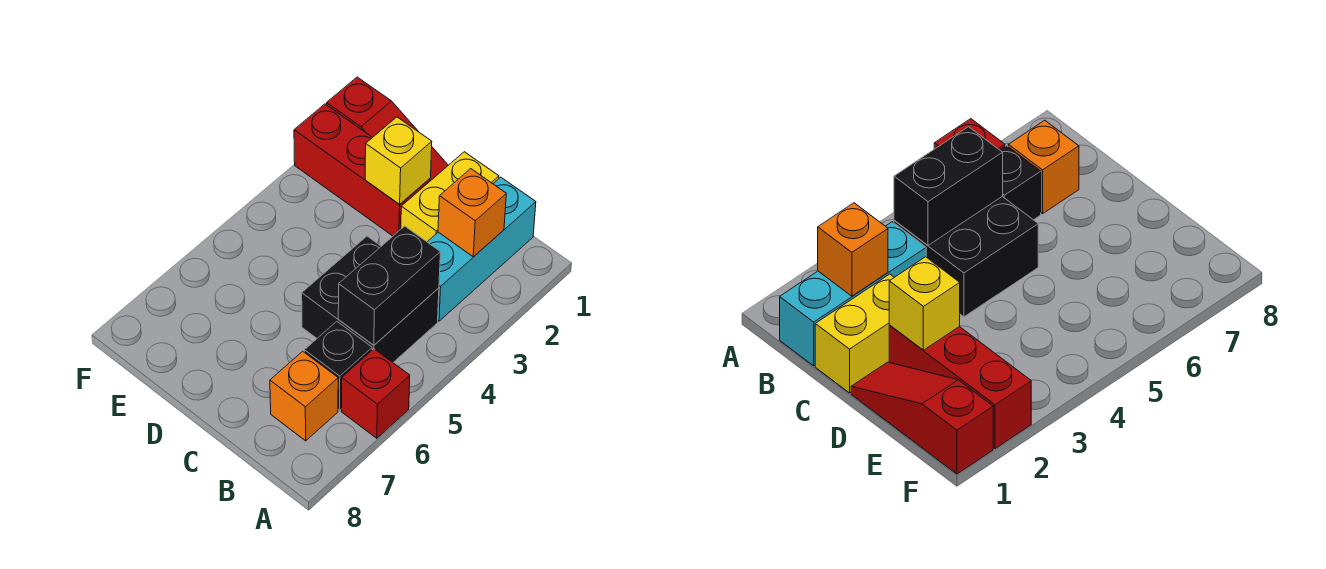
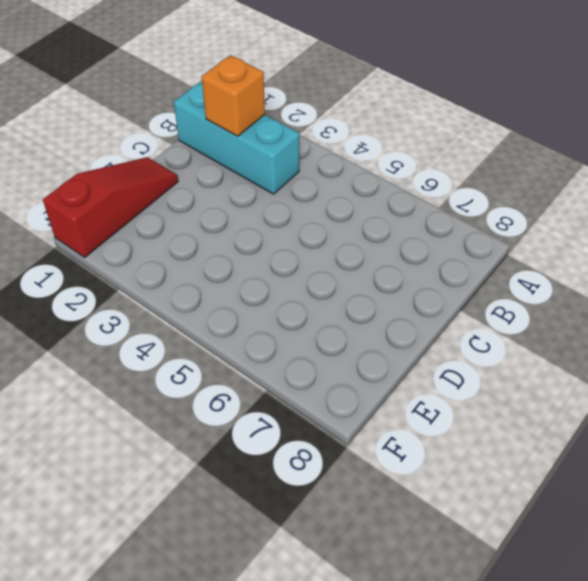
none -> red brick A6 level 1
none -> black brick B4:C5 level 1

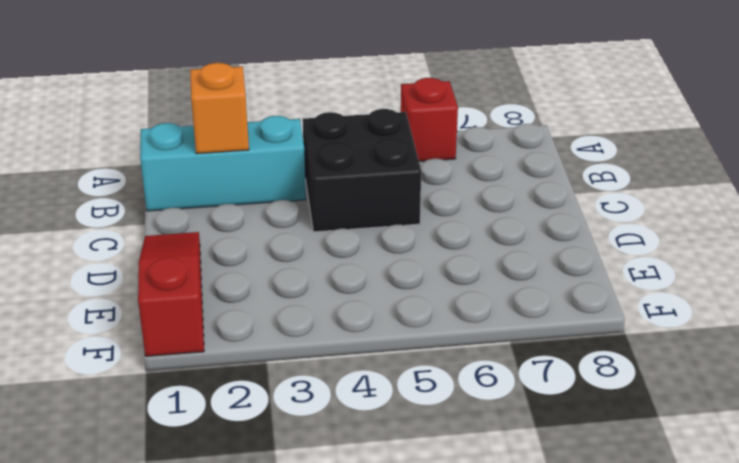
none -> black brick B6 level 1
none -> orange brick B7 level 1

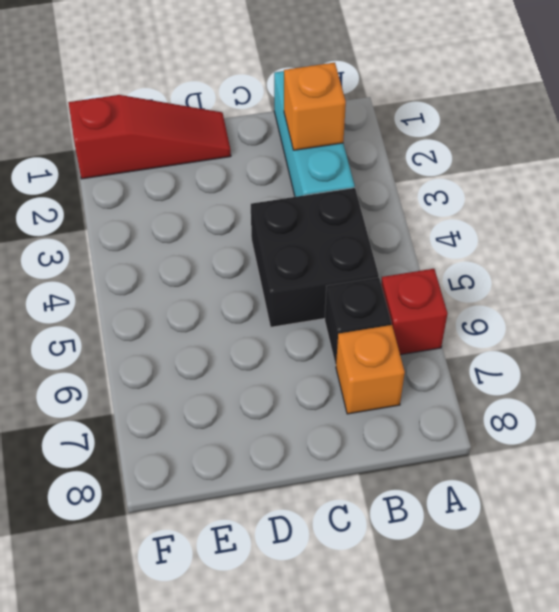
none -> yellow brick C1:C2 level 1
none -> red brick D2:F2 level 1

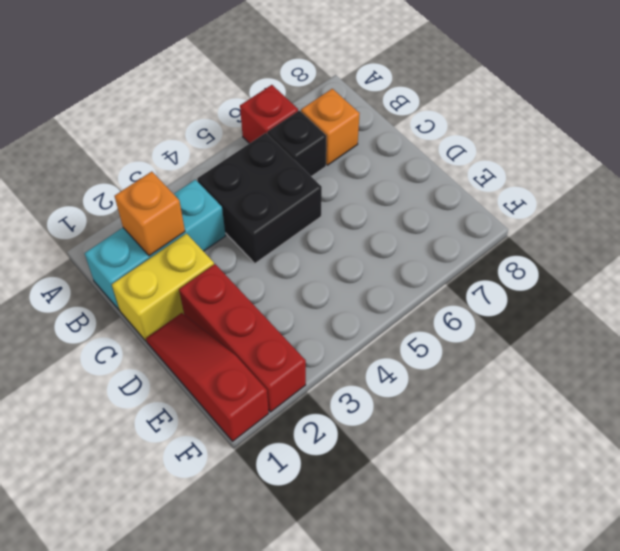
none -> black brick B4:B5 level 2
none -> yellow brick D2 level 2

